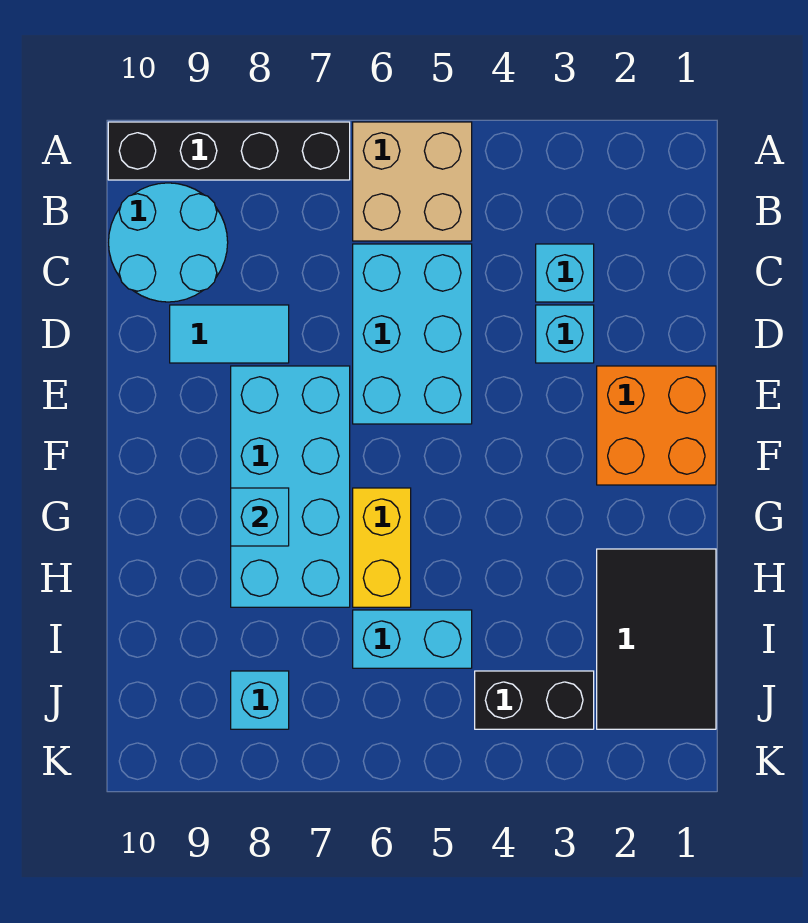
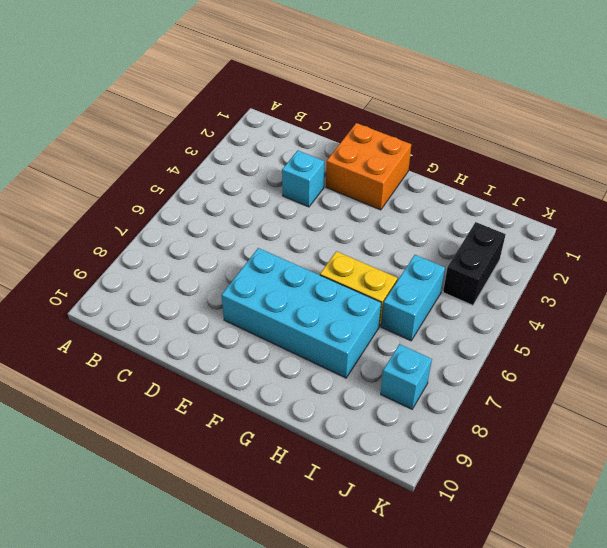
none -> tan brick A5:B6 level 1
none -> black brick A7:A10 level 1
none -> cyan round brick B9:C10 level 1

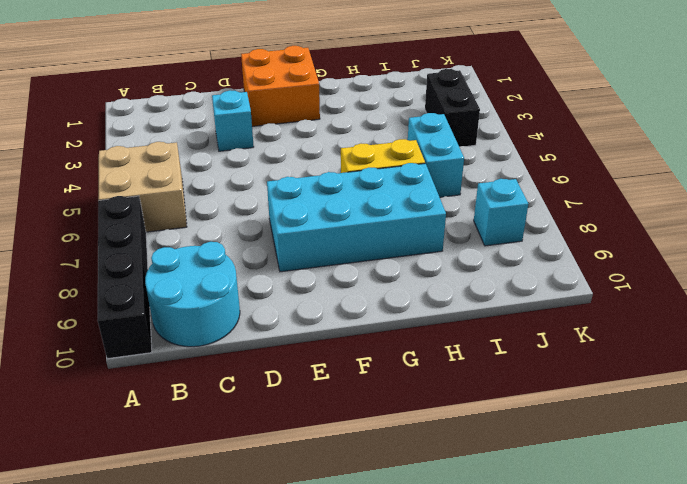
none -> cyan brick C3 level 1
none -> cyan brick C5:E6 level 1
none -> cyan tile D8:D9 level 1

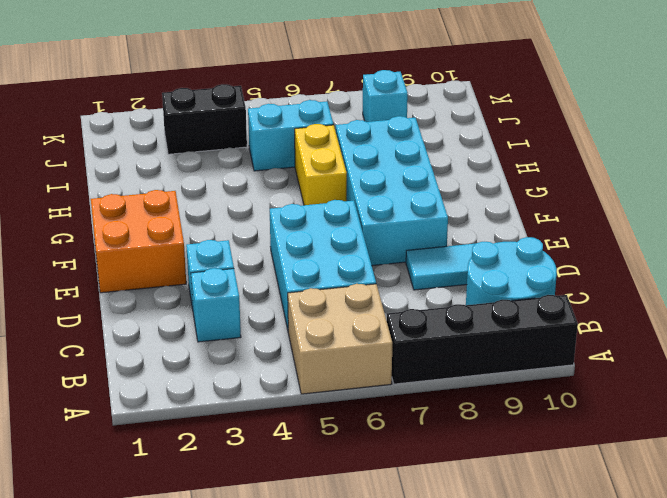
none -> black tile H1:J2 level 1
none -> cyan brick G8 level 2

